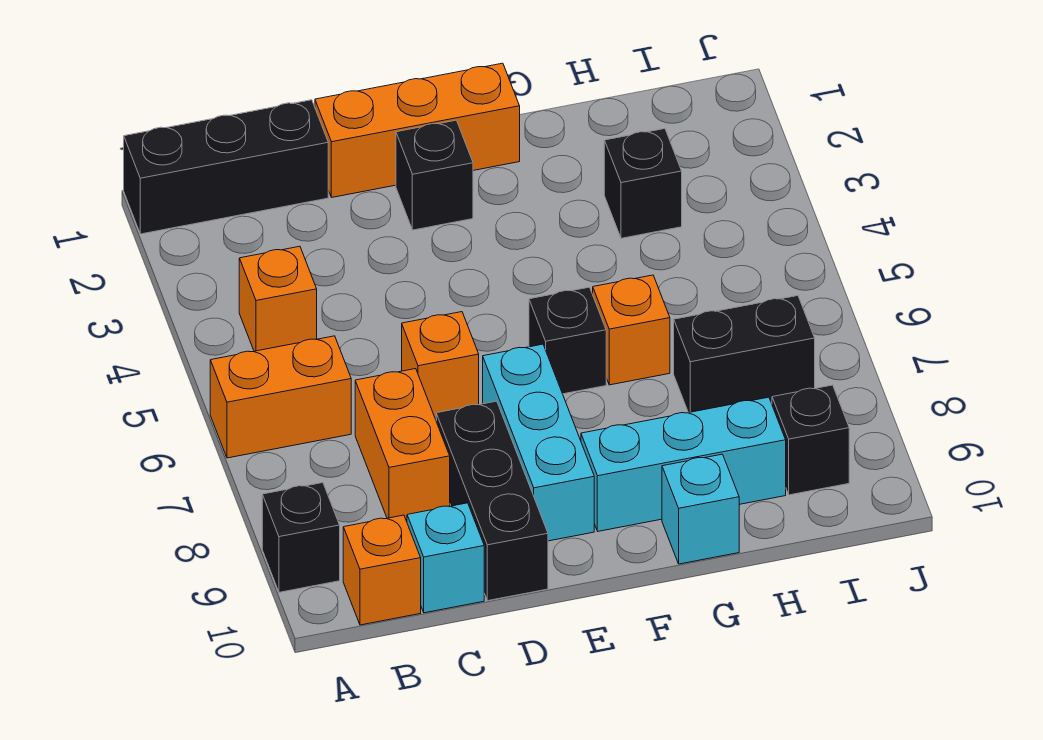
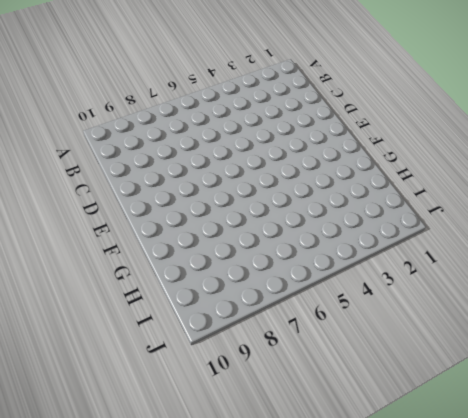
none -> black brick A1:C1 level 1
none -> orange brick A6:B6 level 1
none -> black brick A9 level 1

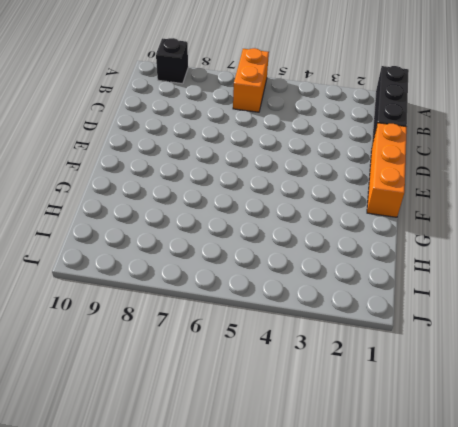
none -> orange brick B4 level 1
none -> orange brick B10 level 1
none -> orange brick C7:C8 level 1

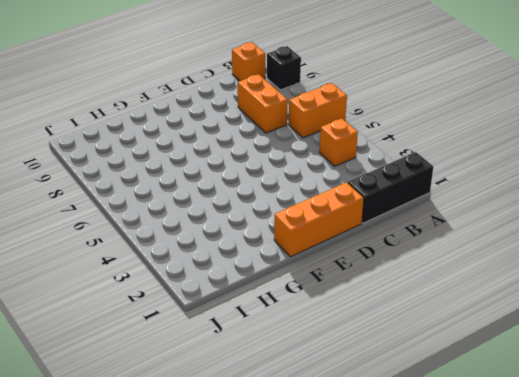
none -> cyan brick C10 level 1
none -> orange brick D6 level 1
none -> black brick D8:D10 level 1

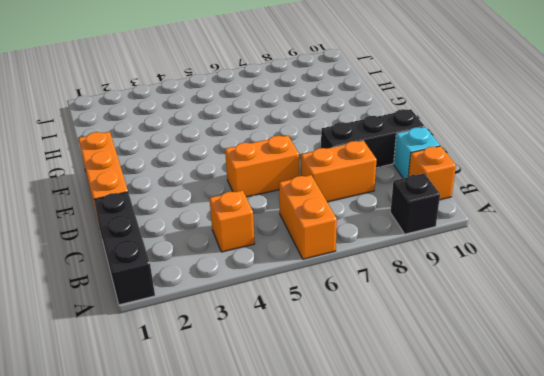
orange brick D5:D6 level 1 -> orange brick D6 level 1
none -> black brick E2 level 1
none -> cyan brick E7:E9 level 1
none -> black brick F6 level 1

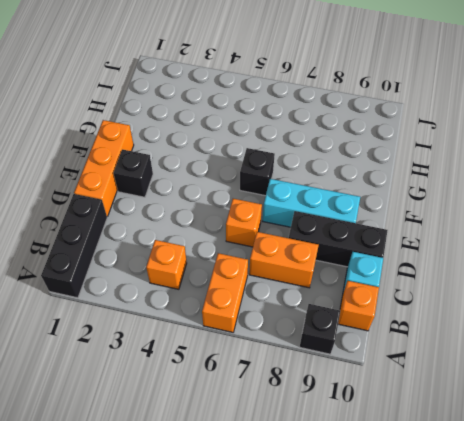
none -> cyan brick F9:H9 level 1
none -> orange brick G6 level 1
none -> cyan brick G10 level 1

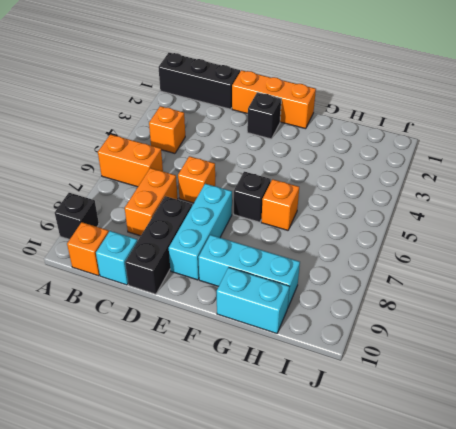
cyan brick G10:H10 level 1 -> cyan brick G10 level 1
none -> black brick H3 level 1
none -> black brick H7:I7 level 1
none -> black brick I9 level 1

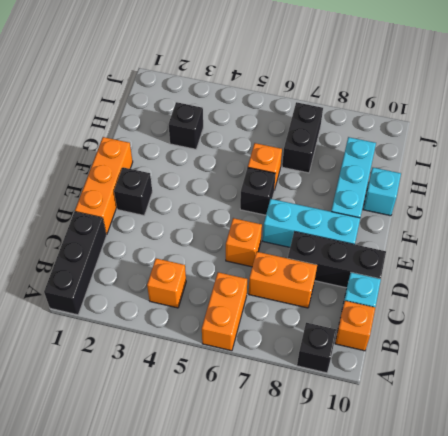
none -> black brick I9 level 1

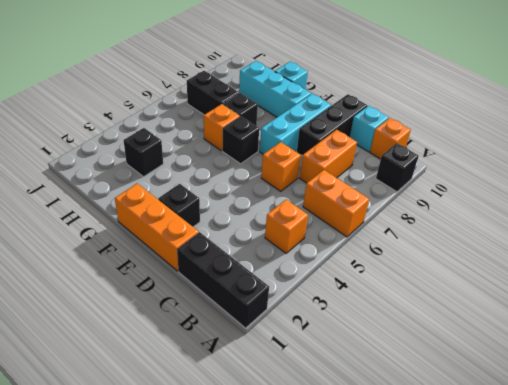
black brick G7 level 1 -> black brick I9 level 1

